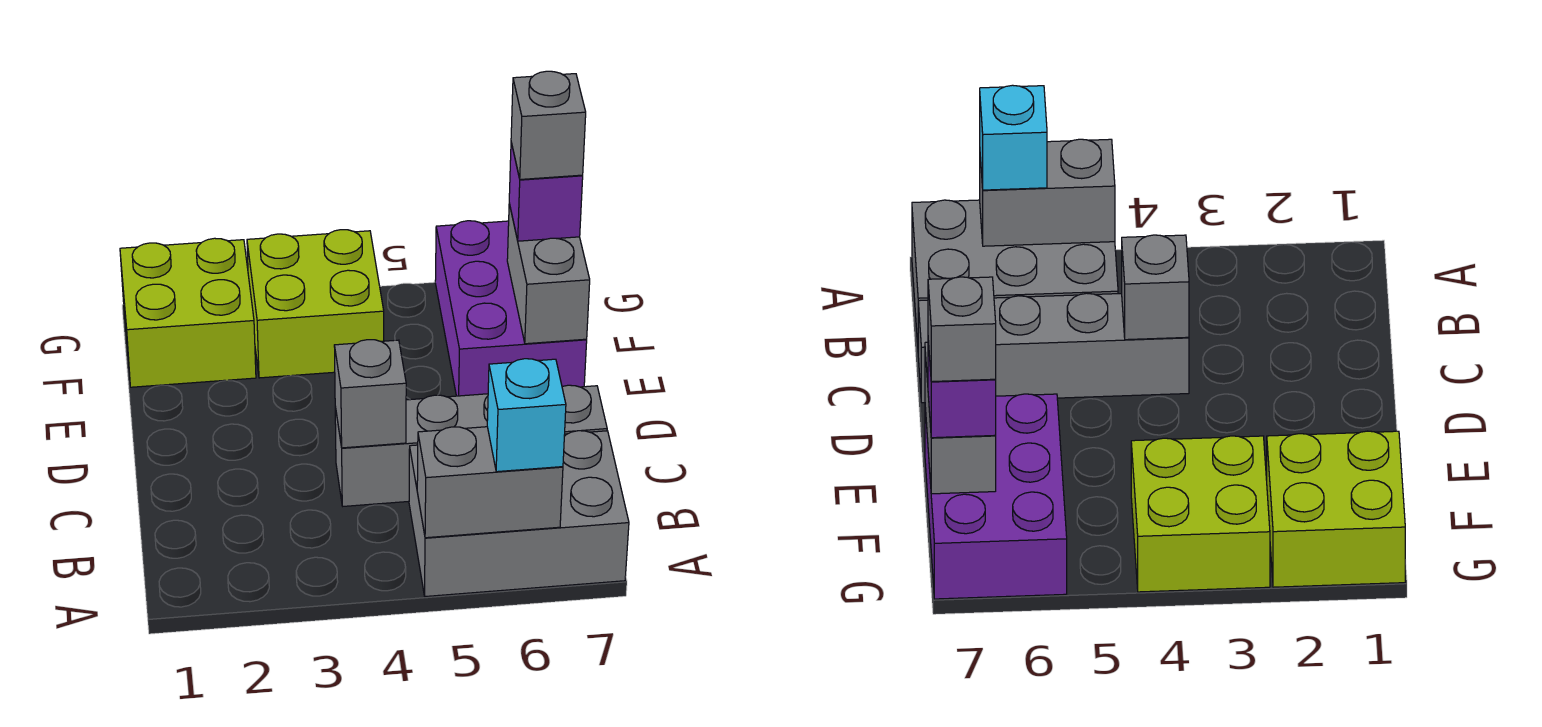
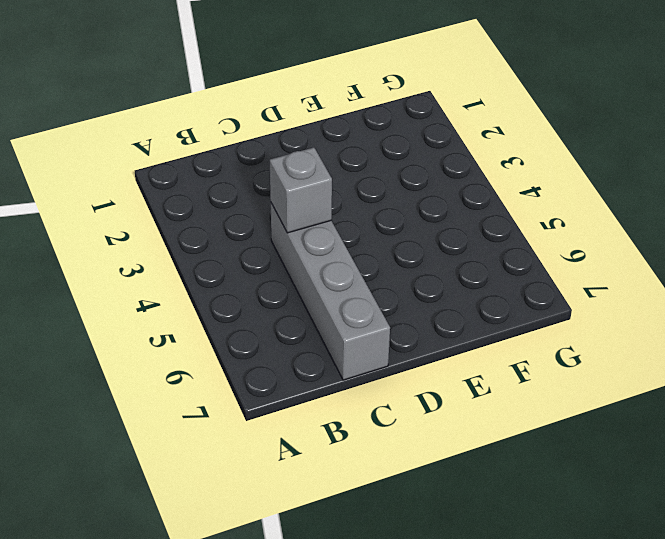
none -> grey brick A5:B7 level 1
none -> purple brick E6:G7 level 1

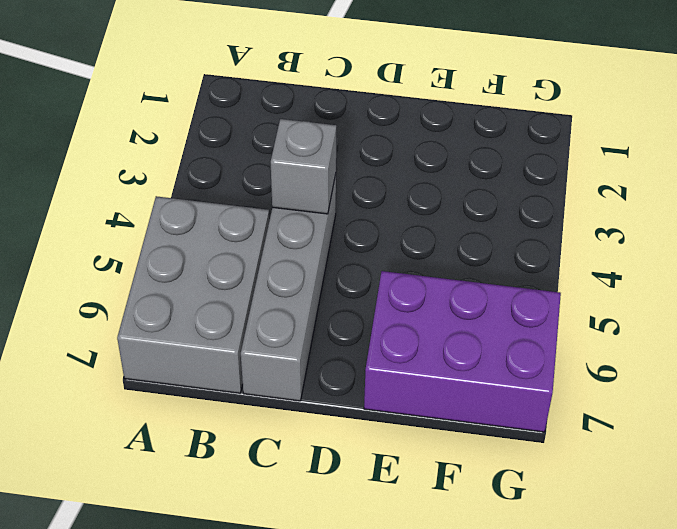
none -> lime brick F1:G2 level 1
none -> lime brick F3:G4 level 1

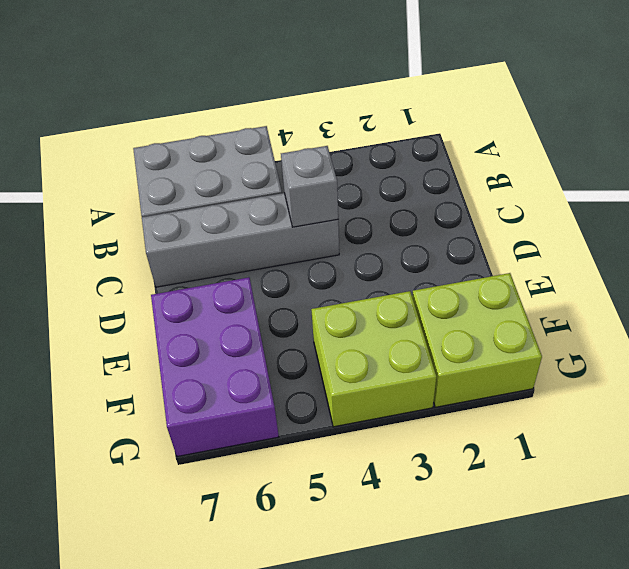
none -> grey brick A5:A6 level 2
none -> grey brick E7:F7 level 2

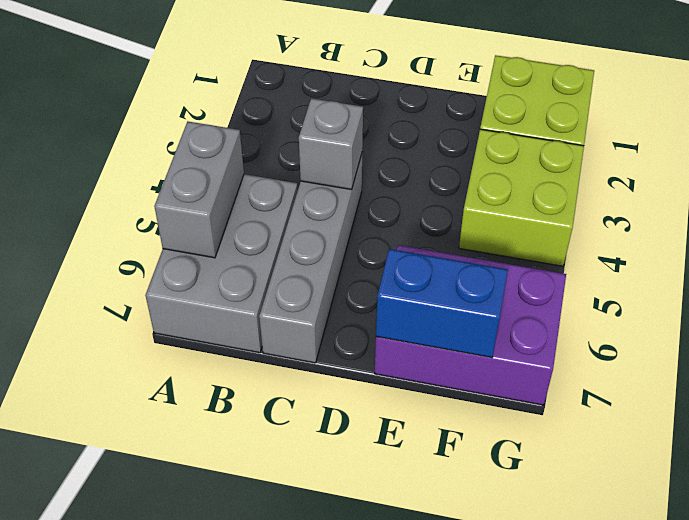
blue brick E7:F7 level 2 -> grey brick E7:F7 level 2
none -> cyan brick A6 level 3
none -> purple brick F7 level 3

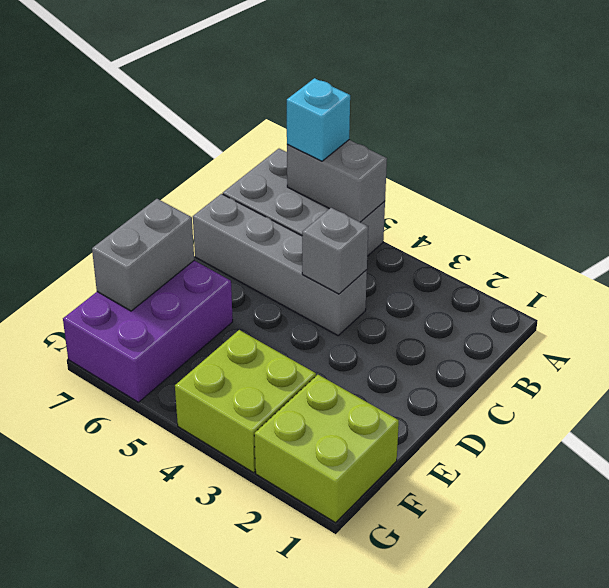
none -> purple brick F7 level 3
none -> grey brick F7 level 4

